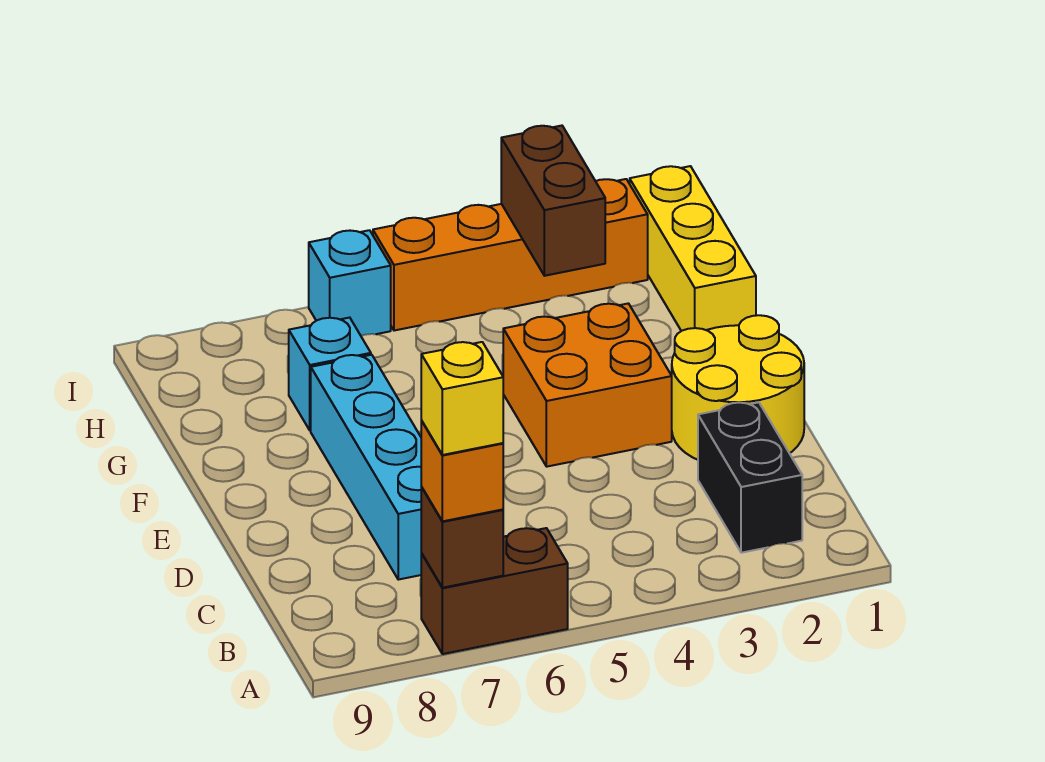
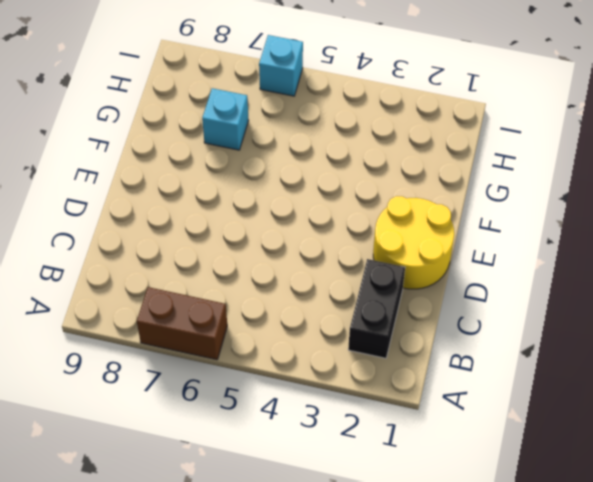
none -> cyan brick C7:F7 level 1
none -> orange brick E3:F4 level 1
none -> yellow brick G1:I1 level 1

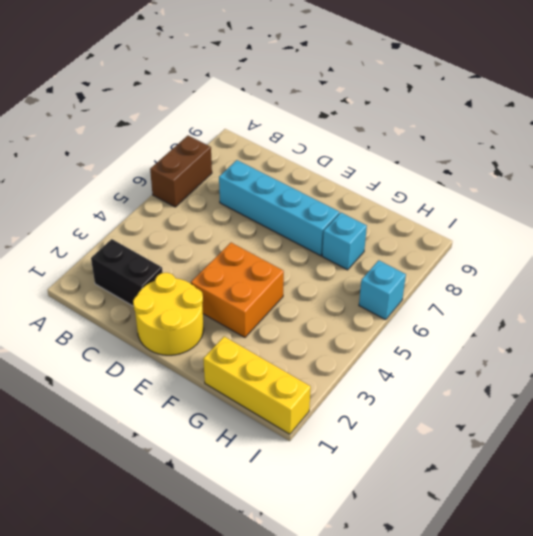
none -> orange brick I2:I5 level 1
none -> brown brick A7 level 2
none -> brown brick H3:I3 level 2

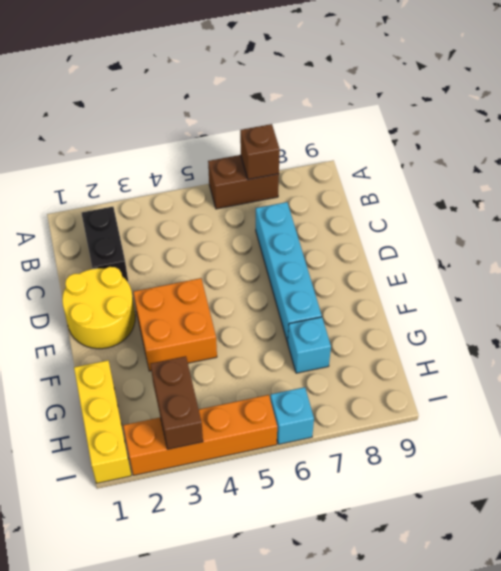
none -> orange brick A7 level 3
none -> yellow brick A7 level 4

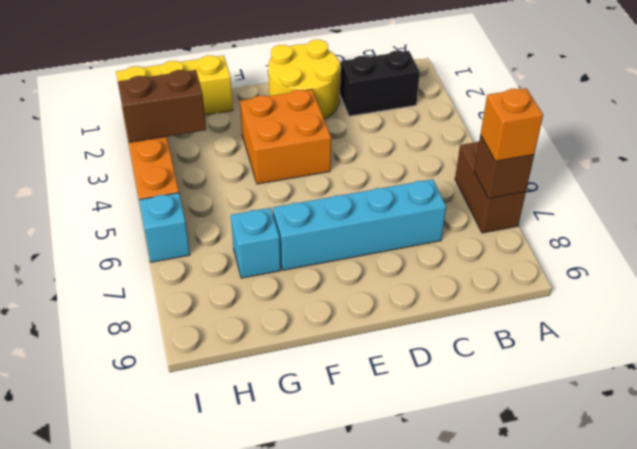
none -> yellow brick A7 level 4

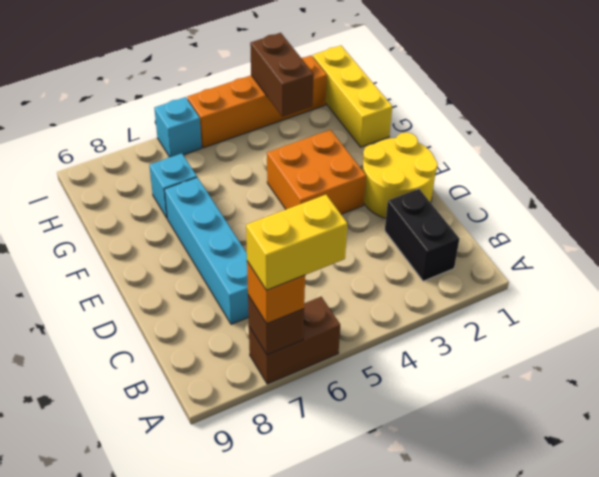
yellow brick A6:A7 level 4 -> yellow brick A7 level 4

